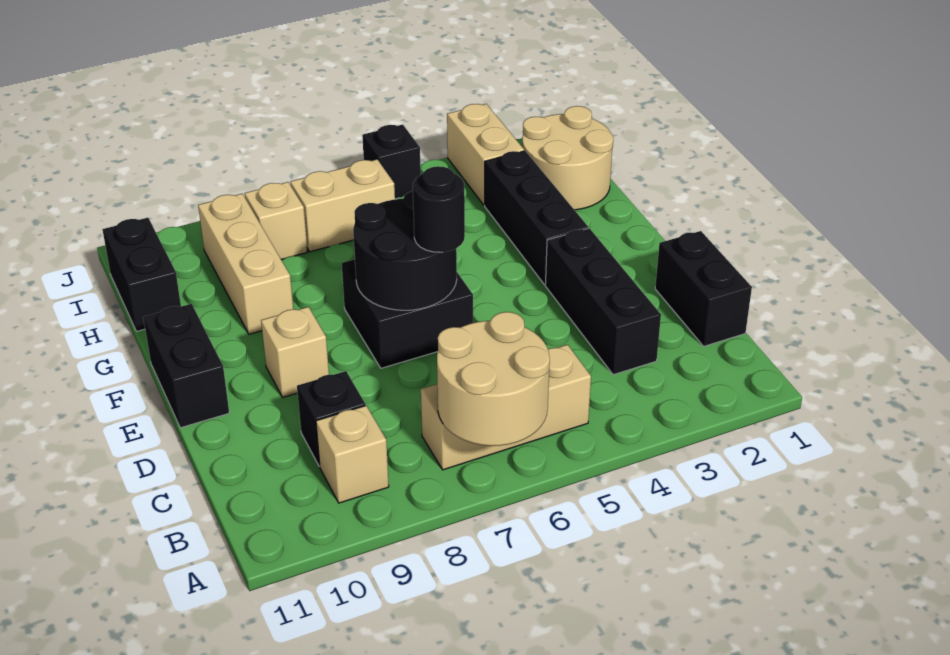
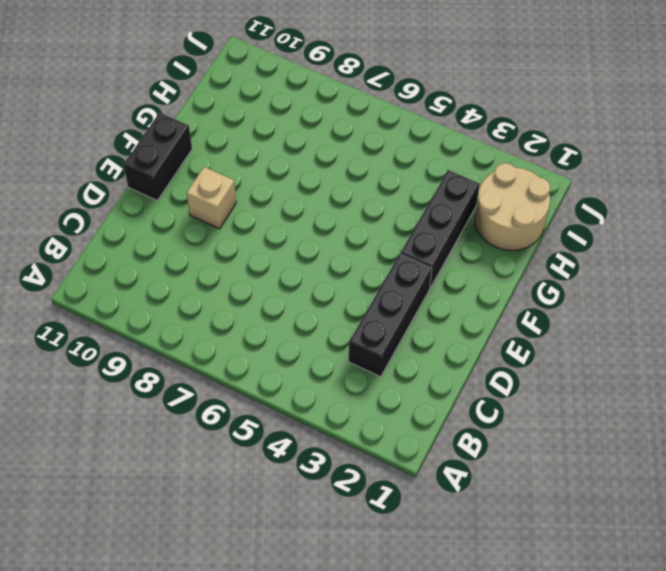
none -> tan brick B5:B7 level 1
none -> tan brick B9 level 1
none -> black brick C1:D1 level 1

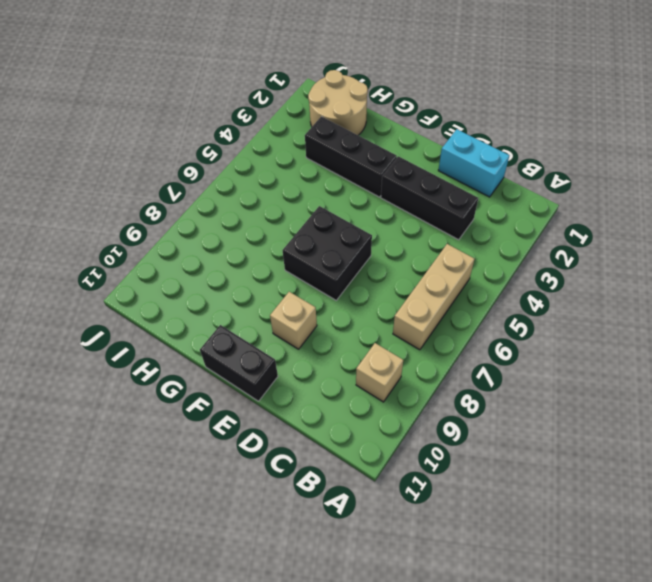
cyan brick C1:D1 level 1 -> black brick C1:D1 level 1
none -> black brick C9 level 1
none -> tan brick G9:I9 level 1
none -> black brick H11:I11 level 1

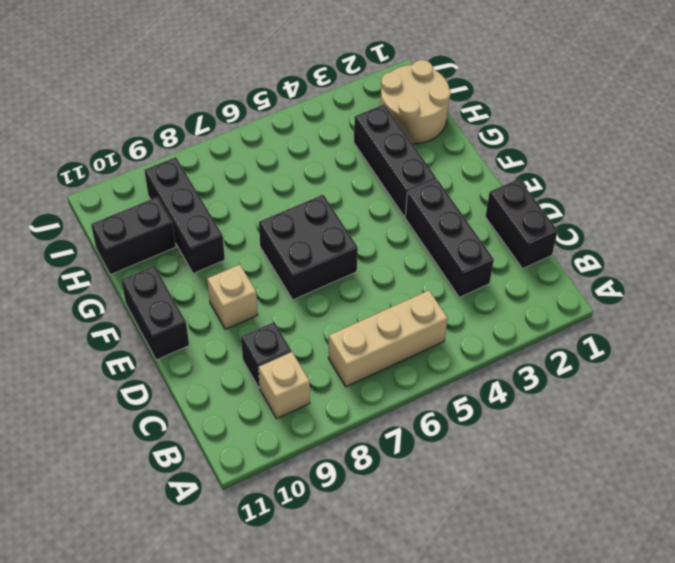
black brick G9:I9 level 1 -> tan brick G9:I9 level 1
black brick H10:H11 level 1 -> black brick H11:I11 level 1
none -> tan brick I3:J3 level 1
none -> tan brick I6:I7 level 1
none -> tan brick I8 level 1

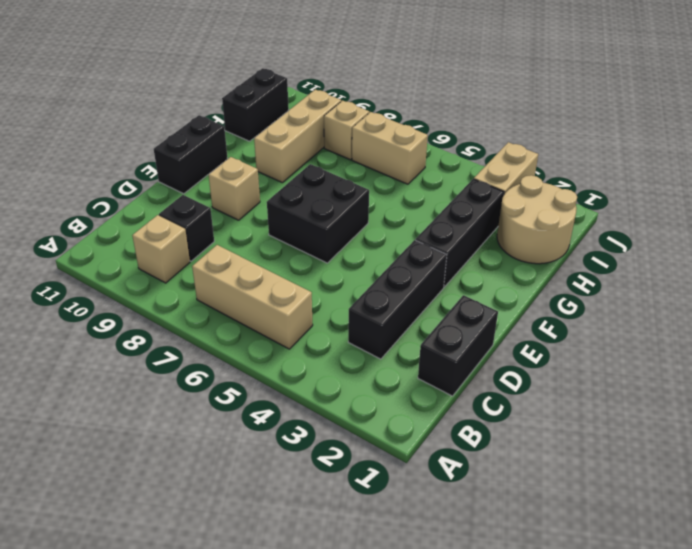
none -> black brick J5 level 1
none -> tan round brick A6:B7 level 2
none -> black round brick E6:F7 level 2

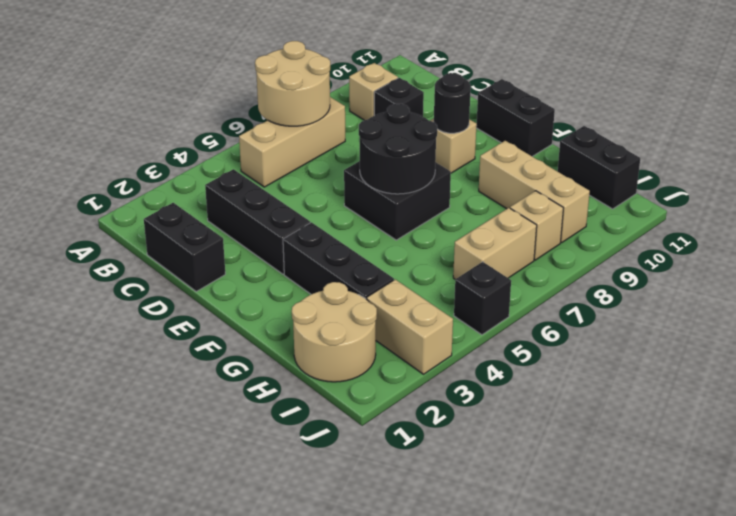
black round brick E9 level 2 -> black round brick E6 level 3

